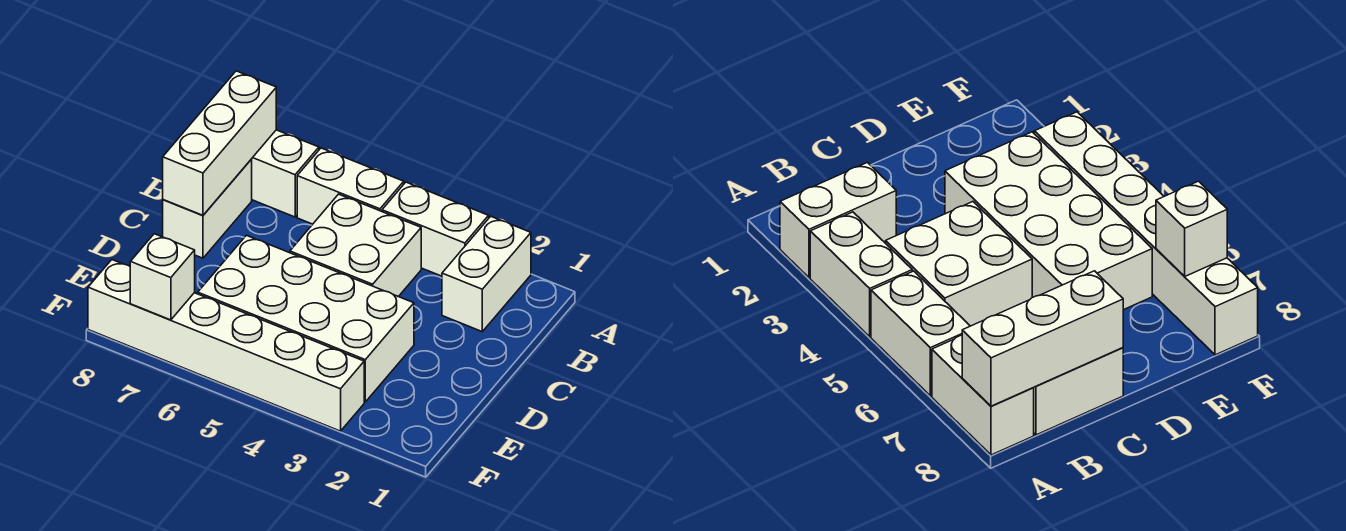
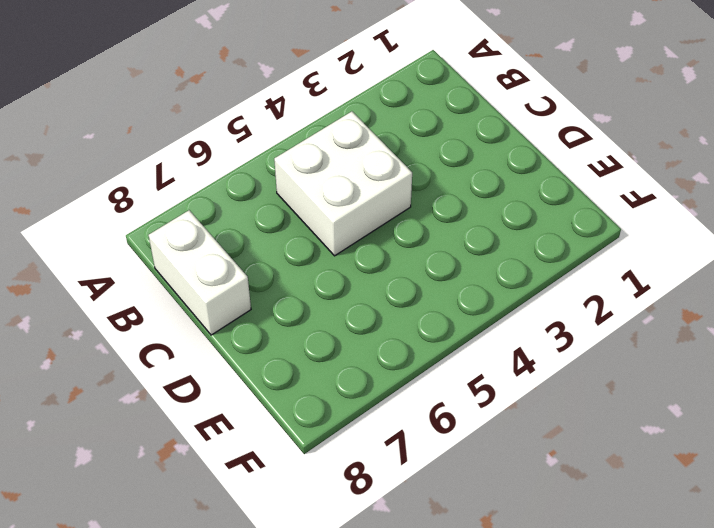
none -> white brick A2:B2 level 1
none -> white brick A3:A4 level 1

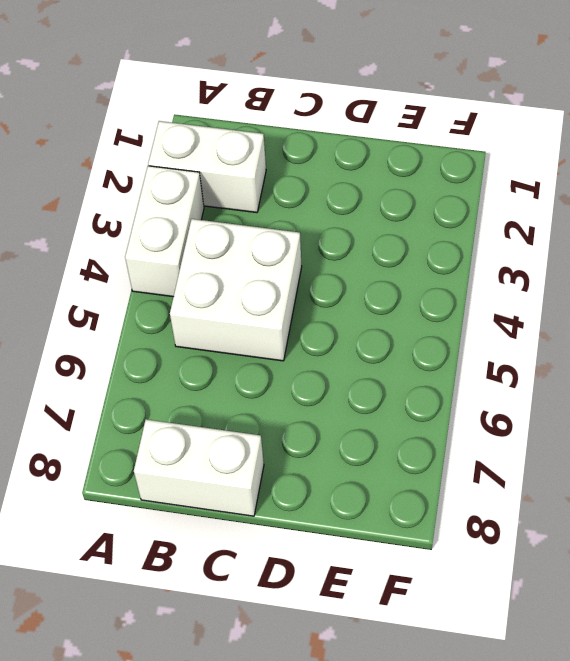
none -> white brick A5:A6 level 1
none -> white brick A7:A8 level 1

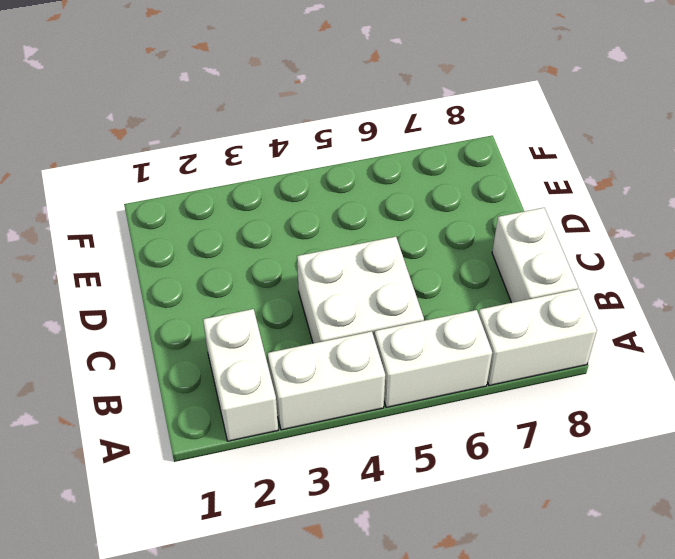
none -> white brick D3:E6 level 1
none -> white brick F3:F8 level 1

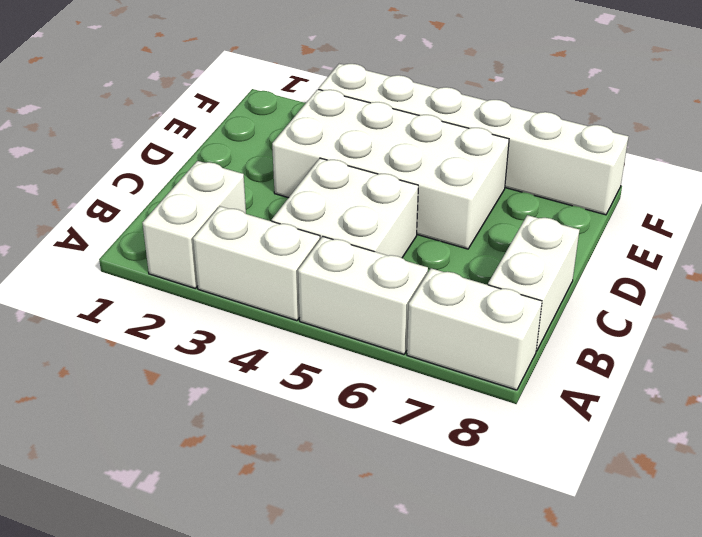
none -> white brick A8:C8 level 2
none -> white brick F7 level 2

